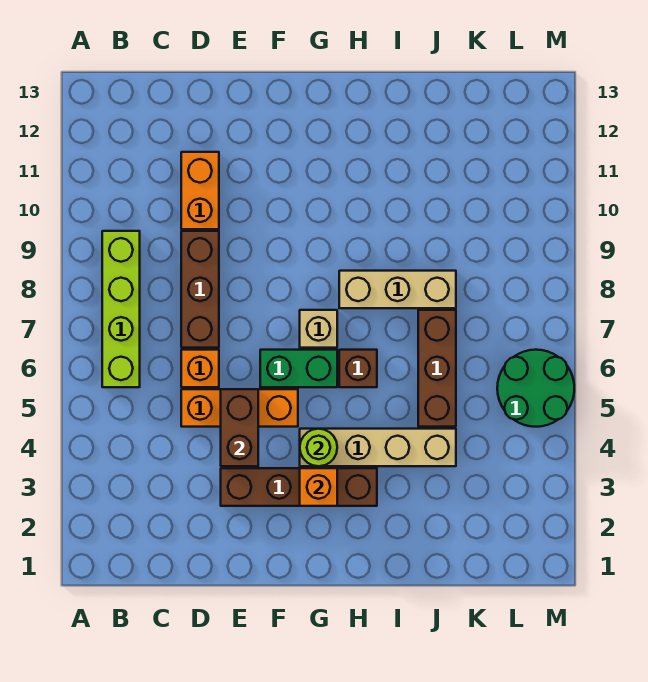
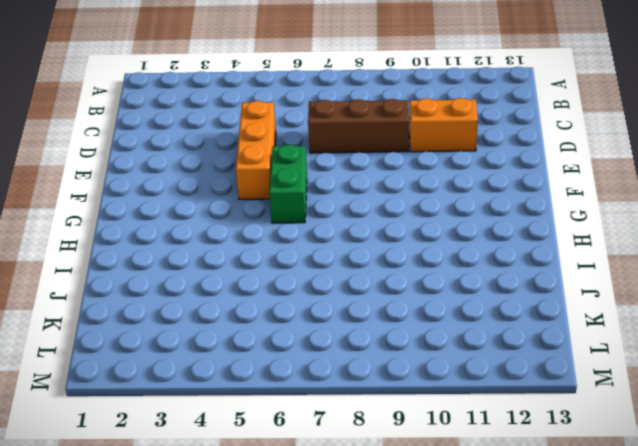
none -> lime brick B6:B9 level 1
none -> orange brick D6 level 1
none -> brown brick E3:H3 level 1

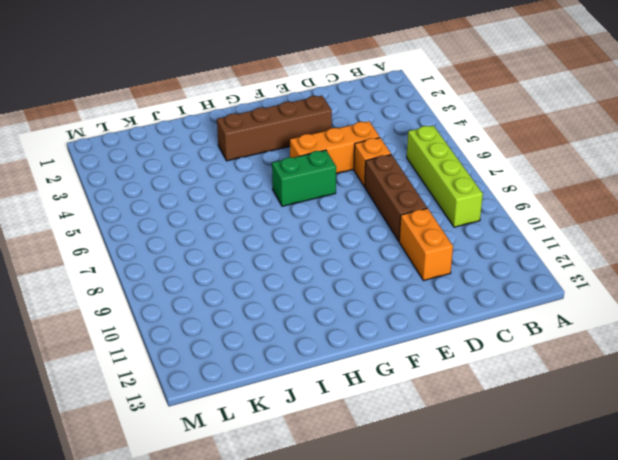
none -> tan brick G4:J4 level 1
none -> tan brick G7 level 1
none -> brown brick H6 level 1

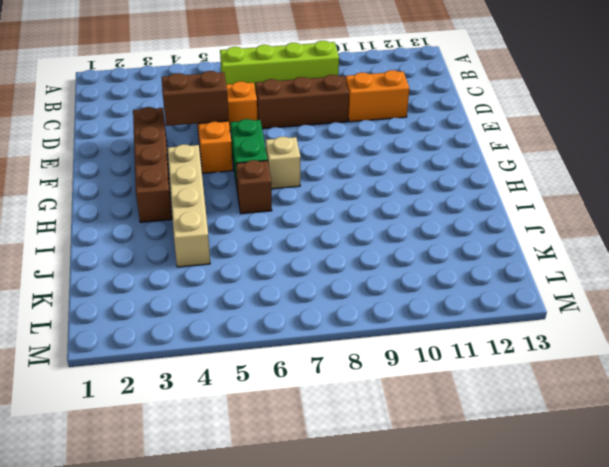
none -> tan brick H8:J8 level 1
none -> brown brick J5:J7 level 1
none -> green round brick L5:M6 level 1

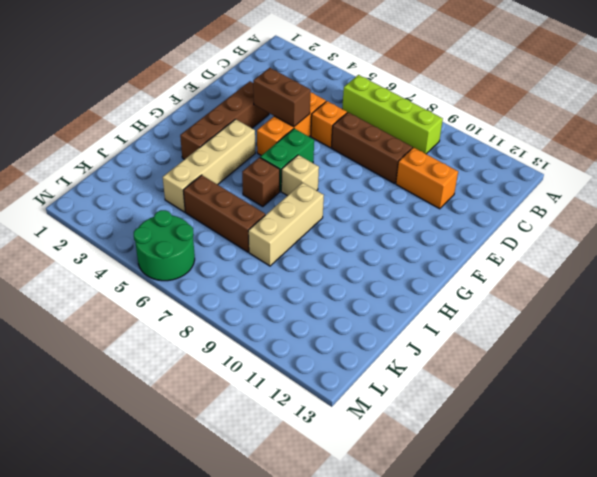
none -> orange brick G3 level 2
none -> lime round brick G4 level 2

